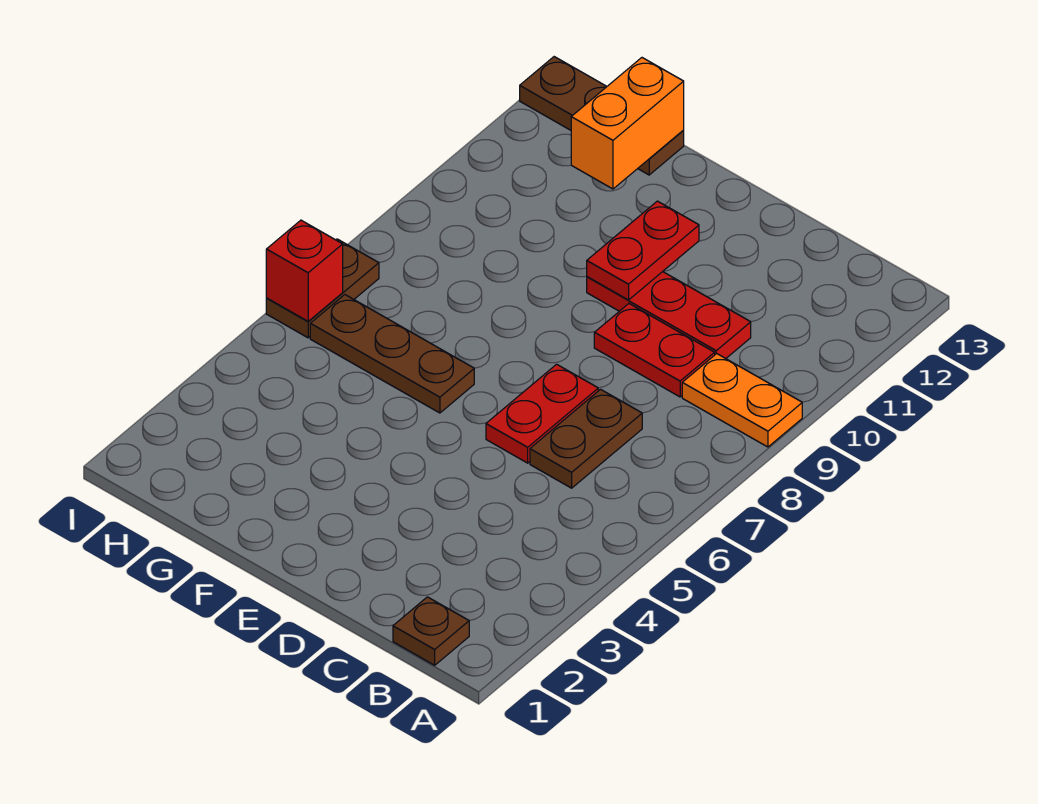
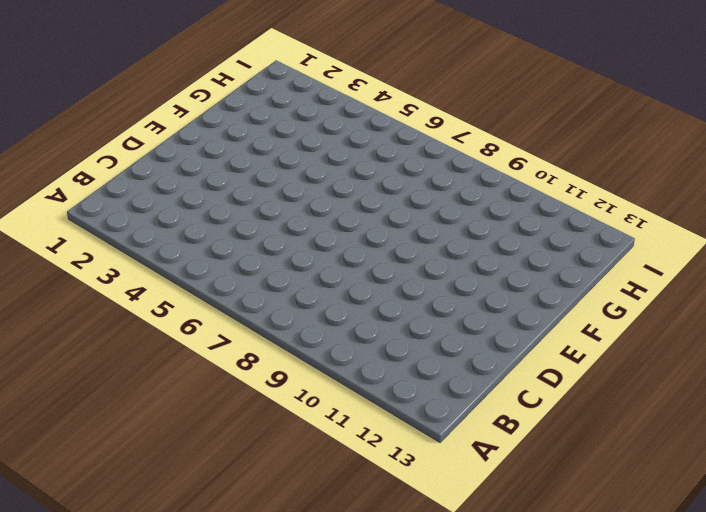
none -> orange plate A9:B9 level 1
none -> brown plate B1 level 1
none -> brown plate C6:C7 level 1

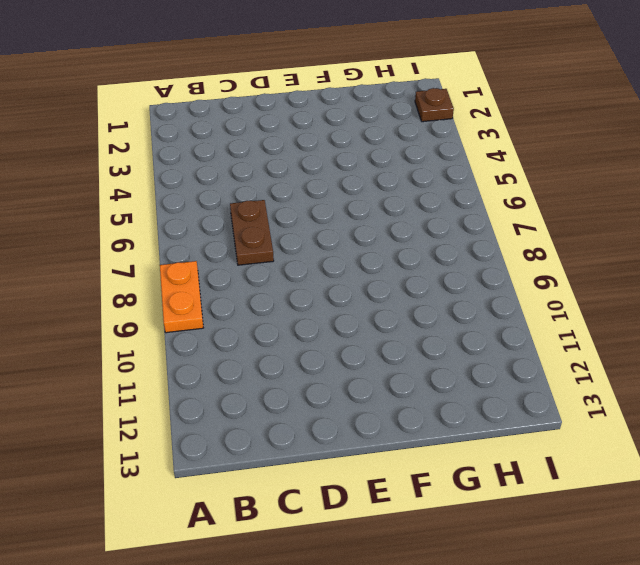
orange plate A8:A9 level 1 -> orange plate A9:B9 level 1
brown plate I2 level 1 -> brown plate B1 level 1
none -> red plate C9:D9 level 1
none -> red plate C10:E10 level 1
none -> red plate D6:D7 level 1

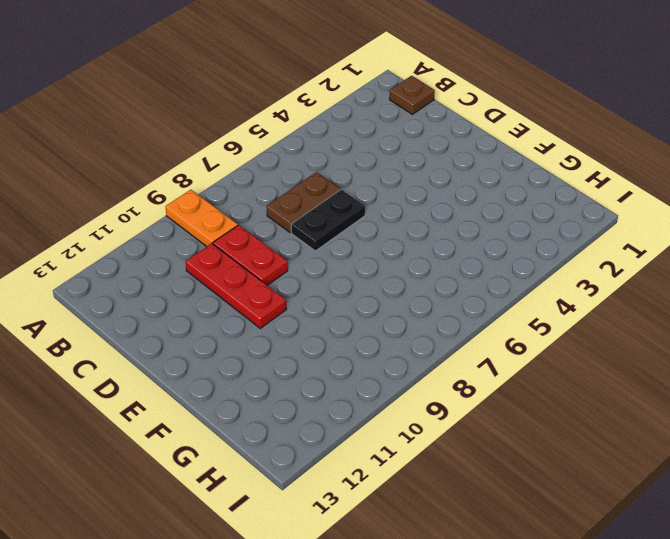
black plate D6:D7 level 1 -> red plate D6:D7 level 1
none -> brown plate F6:H6 level 1
none -> brown plate G13:I13 level 1
none -> brown plate I6:I7 level 1

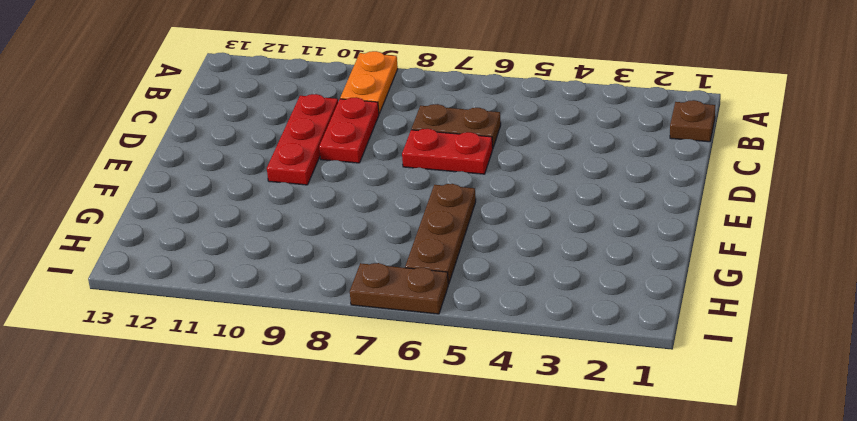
none -> brown plate G13:I13 level 1
none -> red plate E10:E11 level 2
none -> orange brick G12:G13 level 2

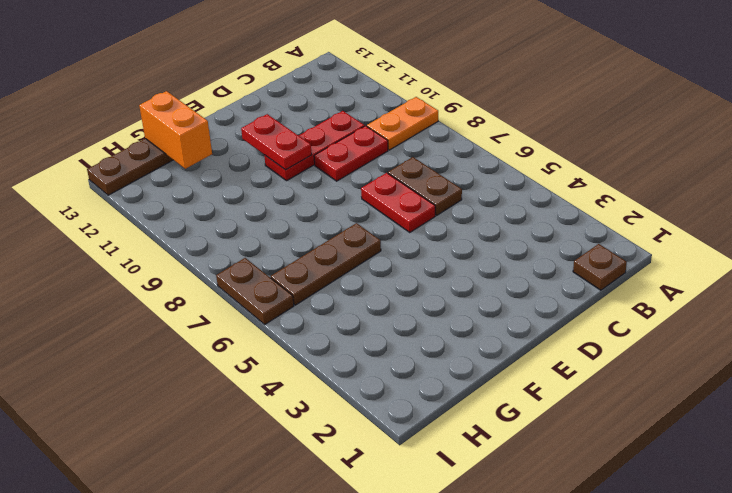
none -> red brick I6 level 2

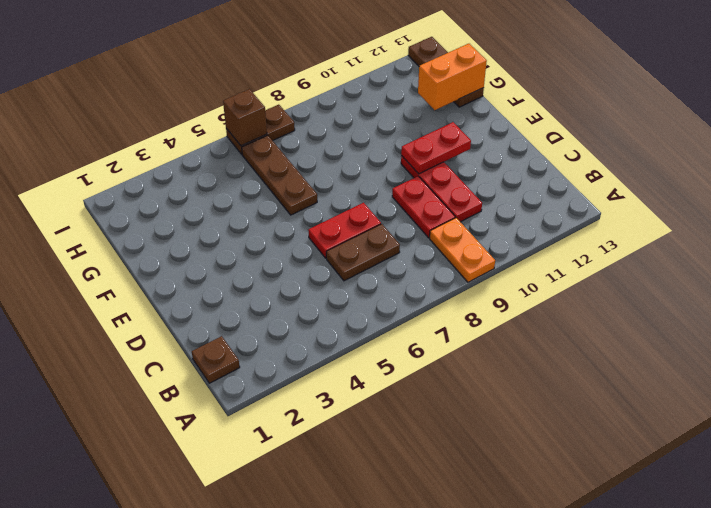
brown brick I6 level 2 -> red brick I6 level 2

